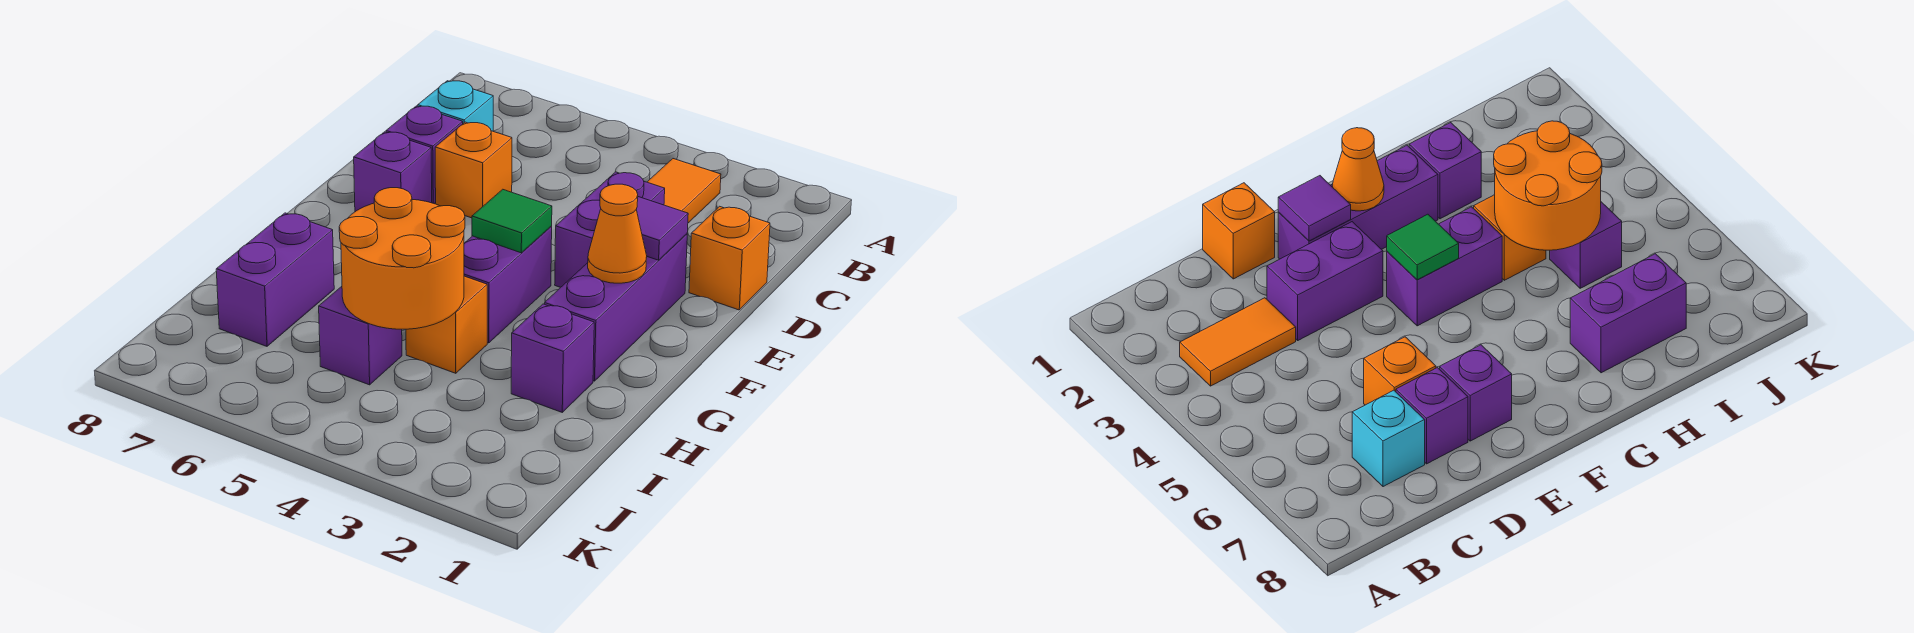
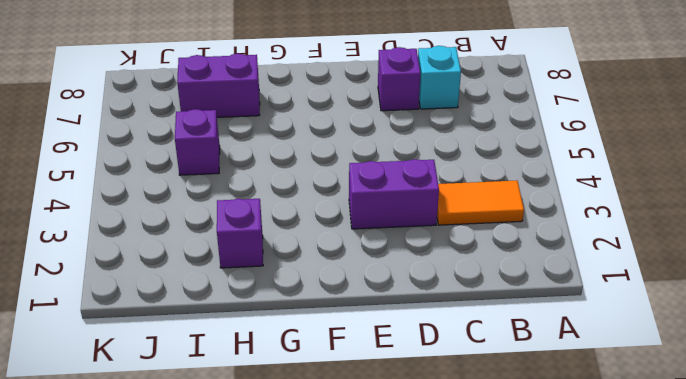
none -> orange brick D1 level 1
none -> orange brick D6 level 1
none -> purple brick E2:G2 level 1

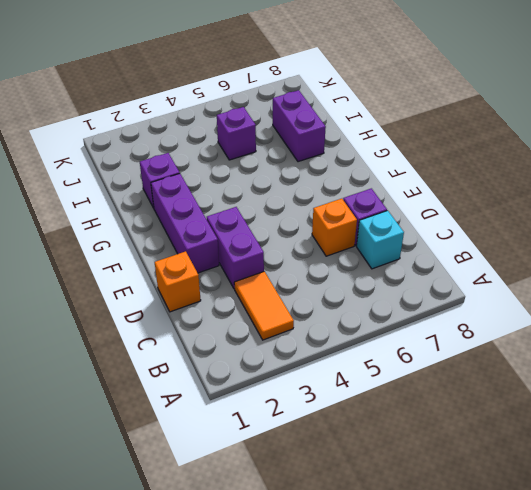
none -> purple brick E7 level 1
none -> purple brick F4:G4 level 1
none -> orange brick H4 level 1

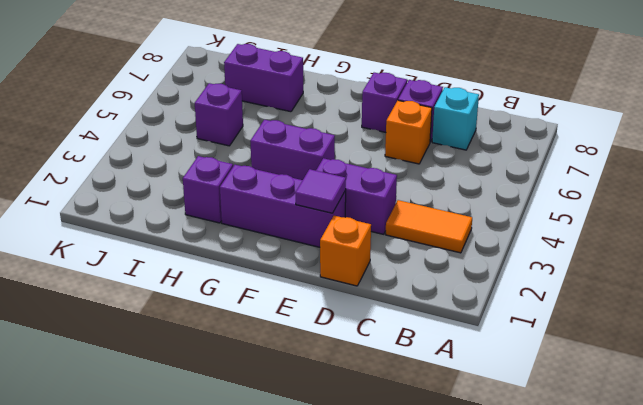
none -> orange brick H4 level 1
none -> orange cone F2 level 2
none -> green tile F4 level 2

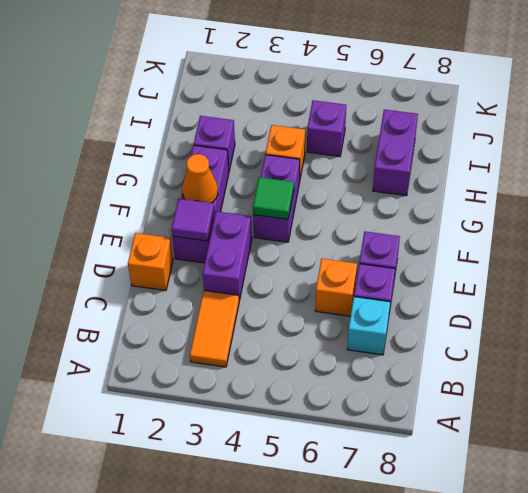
none -> orange round brick H4:I5 level 2

